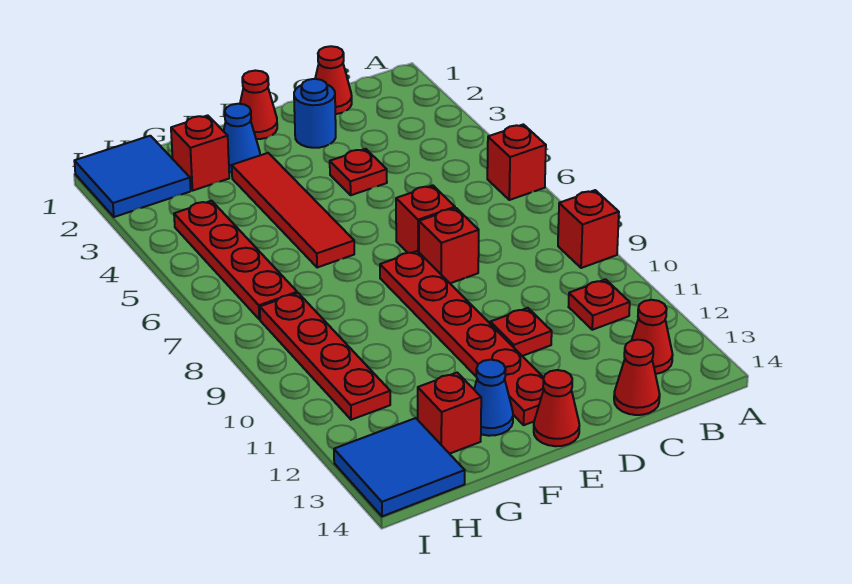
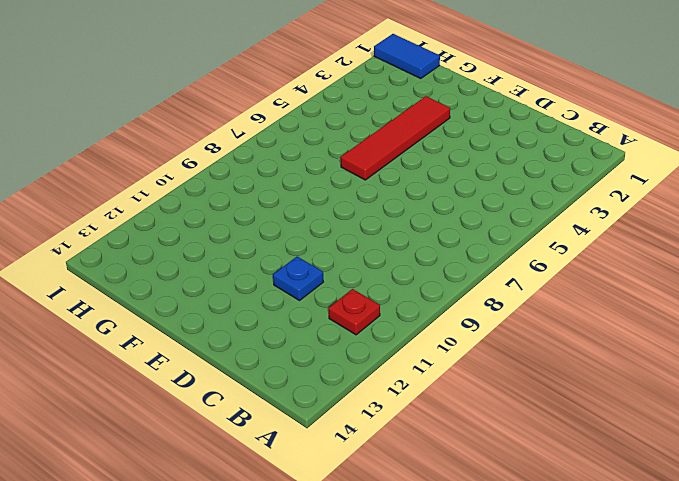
blue plate D11 level 1 -> red plate D11 level 1
blue tile H1:I1 level 1 -> blue tile H1:I2 level 1
none -> red brick A6 level 1
none -> red brick A9 level 1
none -> red cone B13 level 1

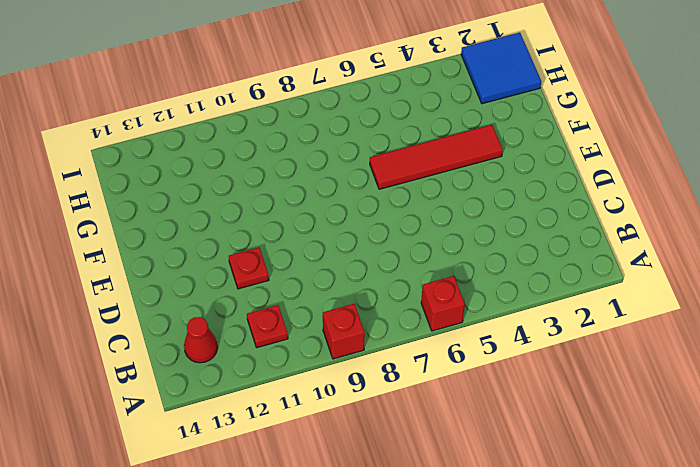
none -> red cone C1 level 1
none -> red cone C14 level 1
none -> blue round brick D2 level 1

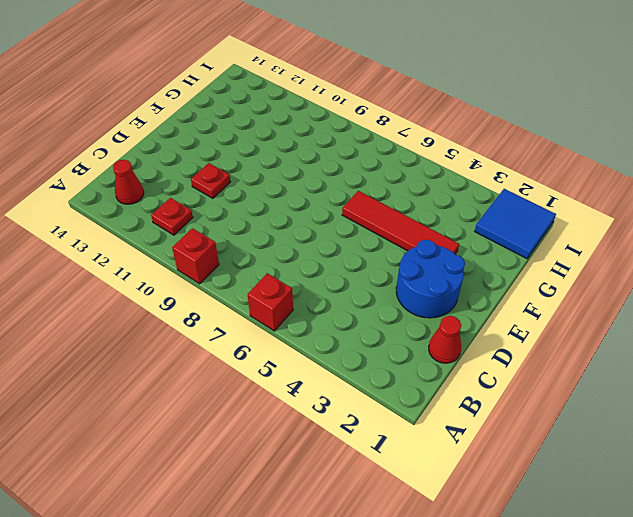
blue round brick D2:E3 level 1 -> blue round brick D2 level 1
none -> red cone C14 level 1
none -> red plate D4 level 1
none -> red brick D7 level 1

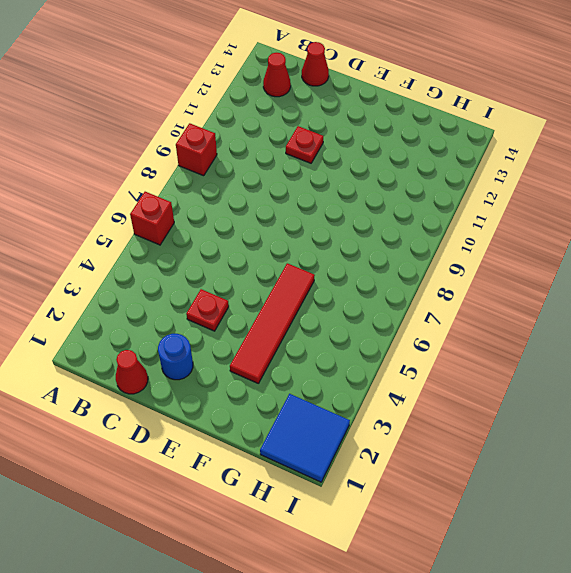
none -> red plate B11 level 1
none -> red brick D7 level 1
none -> red brick D8 level 1

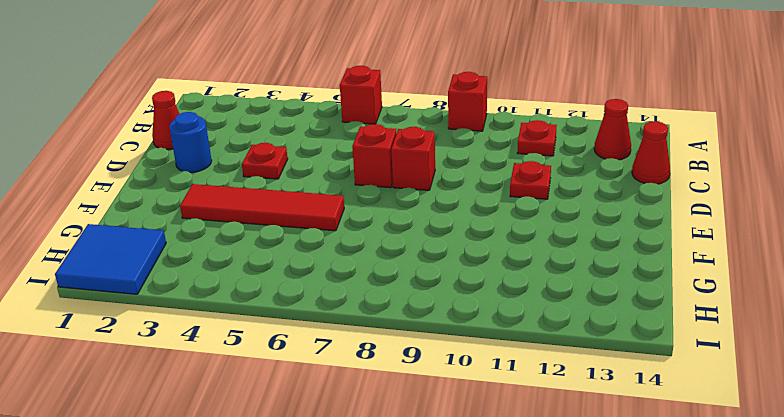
none -> red cone E1 level 1
none -> red plate E8:E13 level 1
none -> red cone E14 level 1

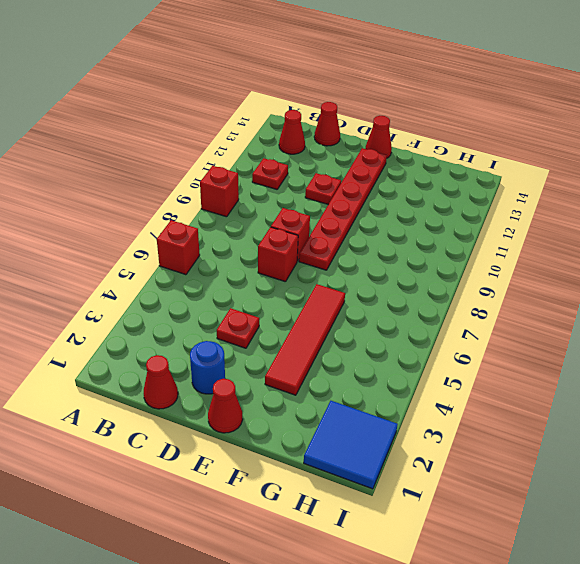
none -> blue cone F2 level 1
none -> blue cone F13 level 1
none -> red brick G2 level 1

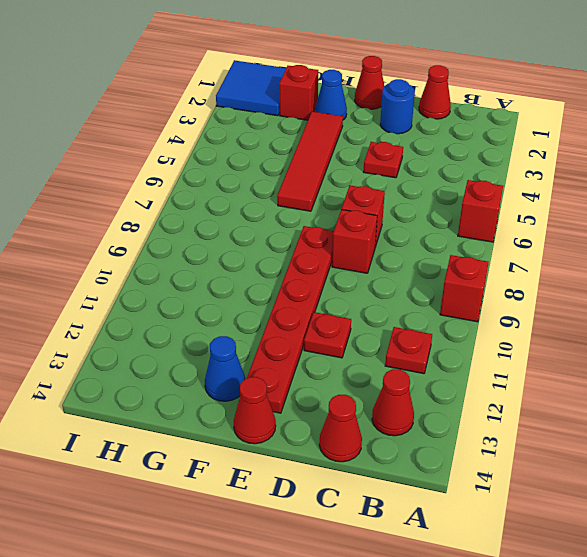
none -> red brick G13 level 1
none -> red plate H4:H7 level 1
none -> red plate H8:H11 level 1

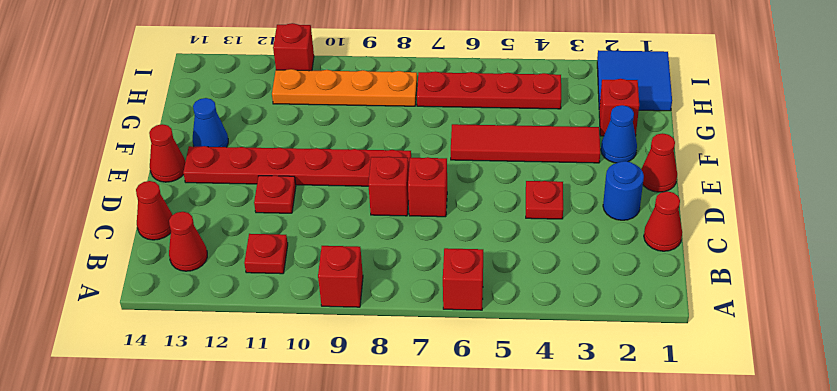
orange plate H8:H11 level 1 -> red plate H8:H11 level 1
red brick I11 level 1 -> red brick G13 level 1
none -> blue tile H13:I14 level 1

